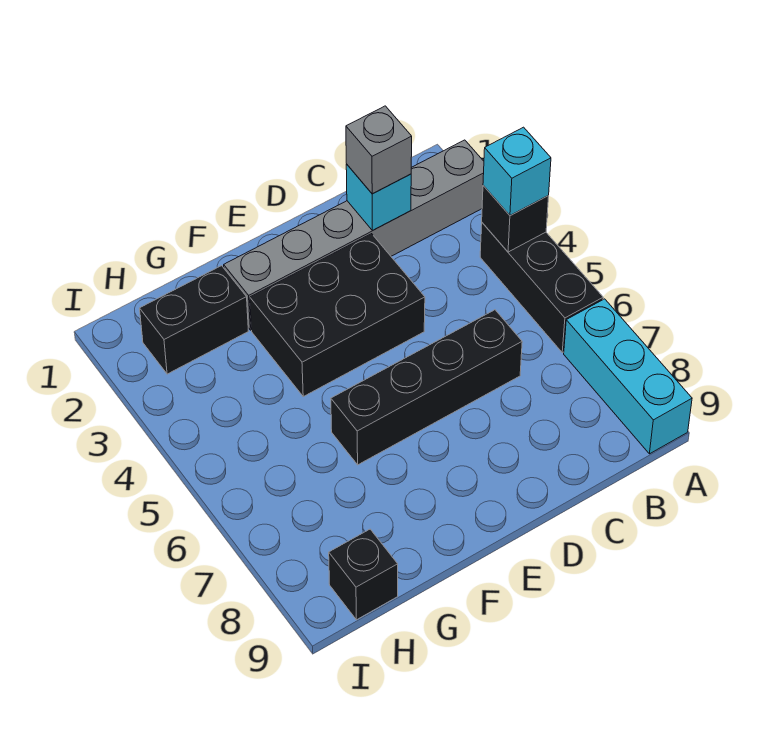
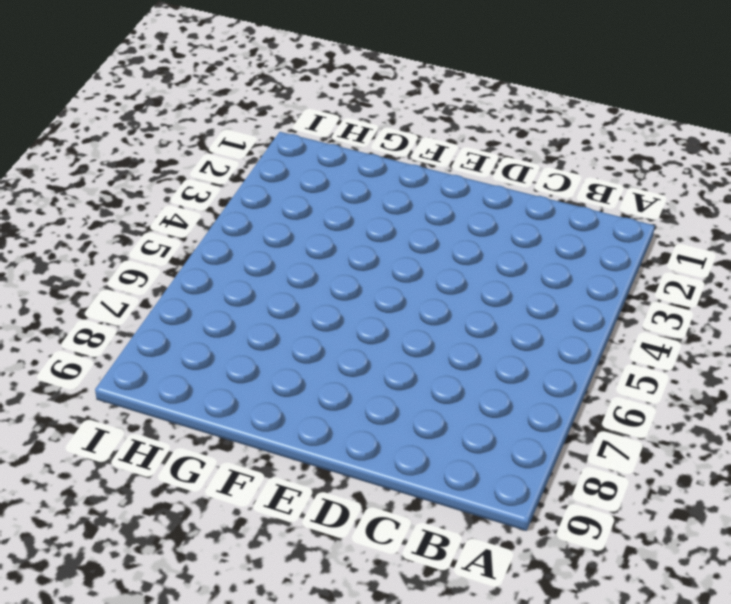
none -> grey brick A2:F2 level 1
none -> black brick A4:A6 level 1

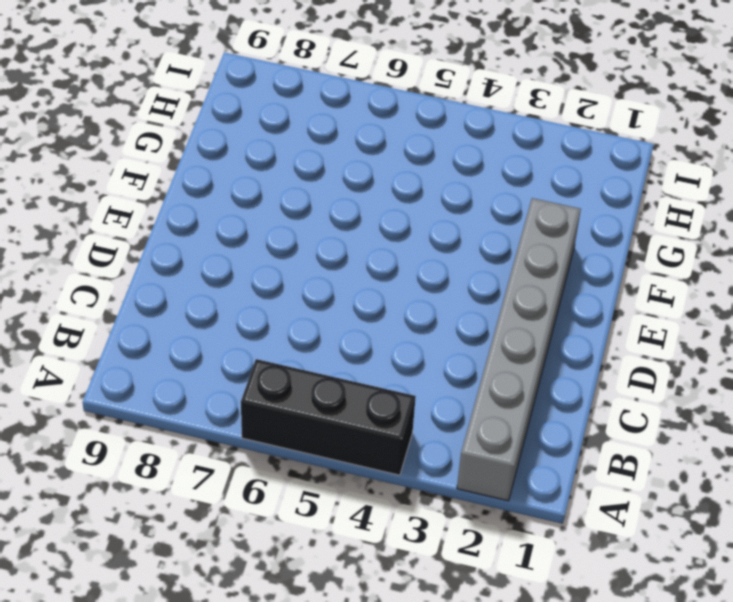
none -> cyan brick A7:A9 level 1
none -> black brick C6:F6 level 1

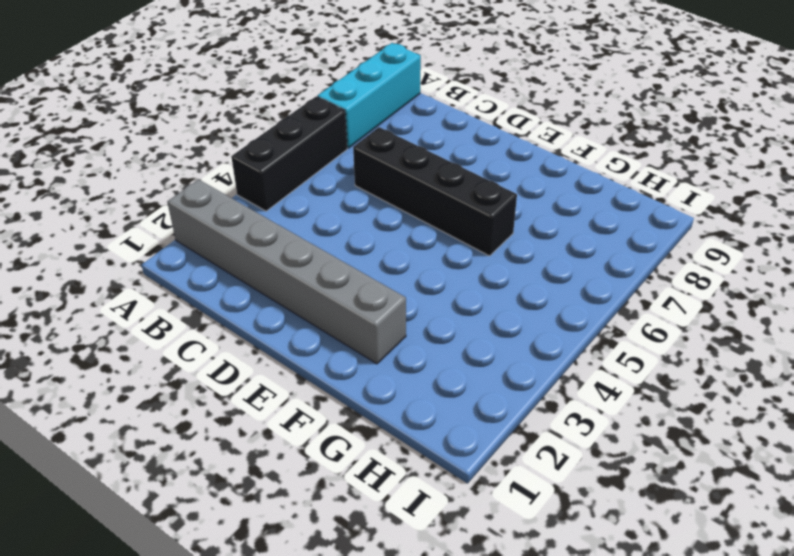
none -> black brick D3:F4 level 1
none -> black brick G2:H2 level 1

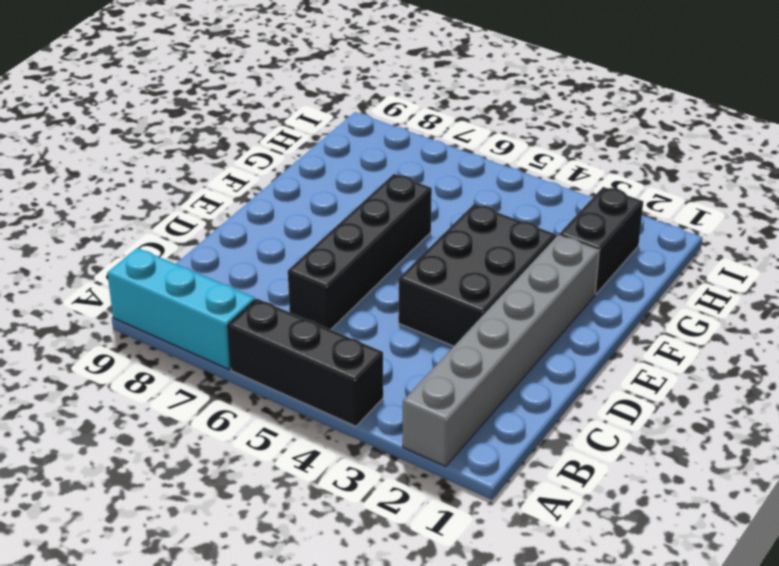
none -> black brick H9 level 1
none -> black brick A4 level 2

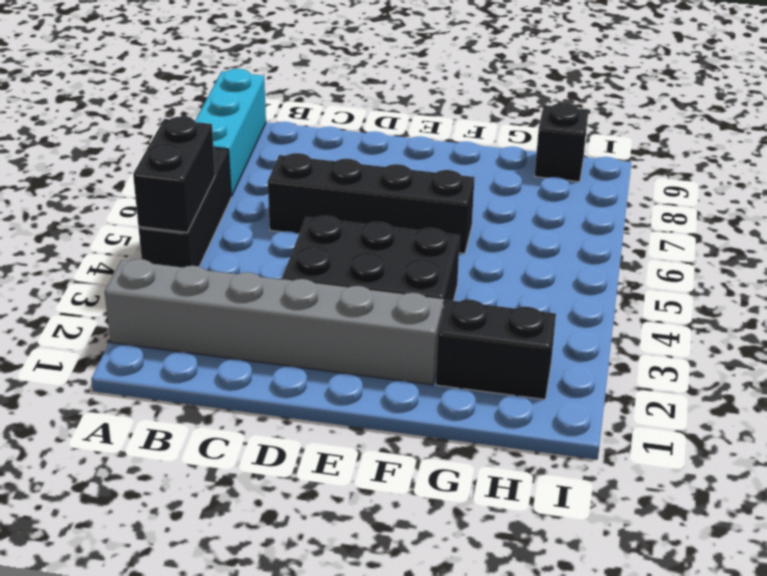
black brick A4:A5 level 2 -> black brick A4 level 2
none -> cyan brick C2 level 2
none -> cyan brick A4 level 3

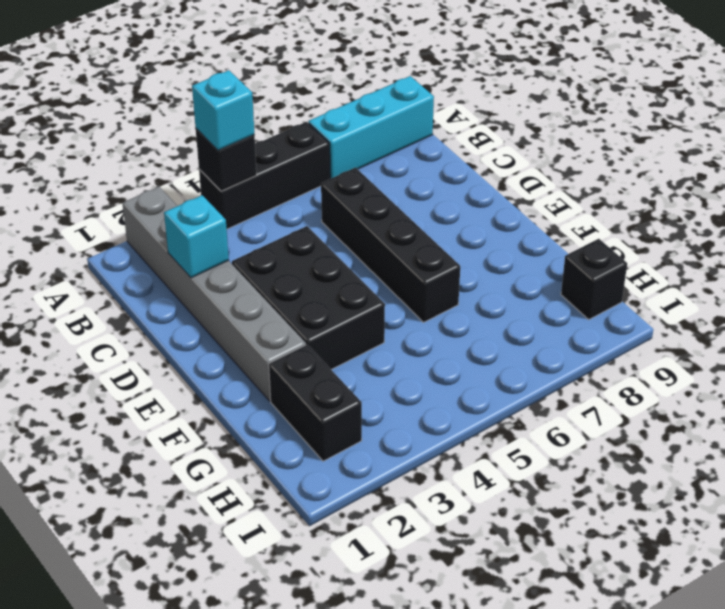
none -> grey brick C2 level 3

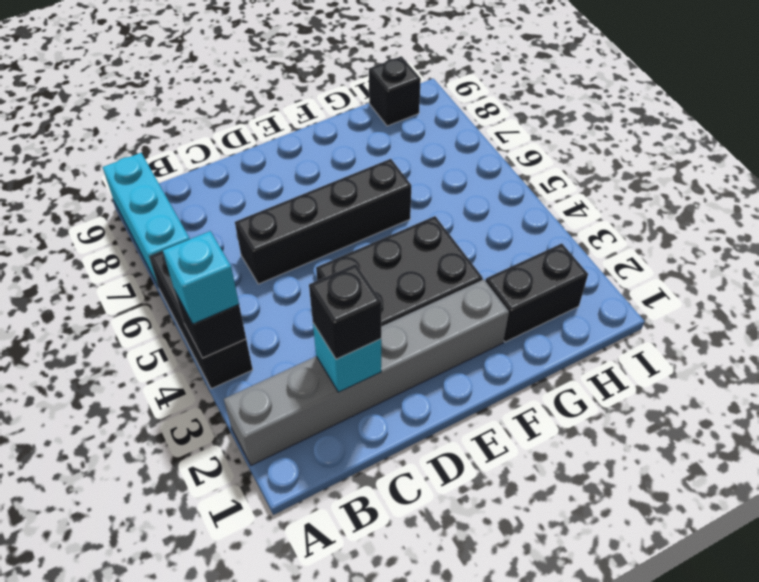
black brick C2 level 3 -> grey brick C2 level 3

